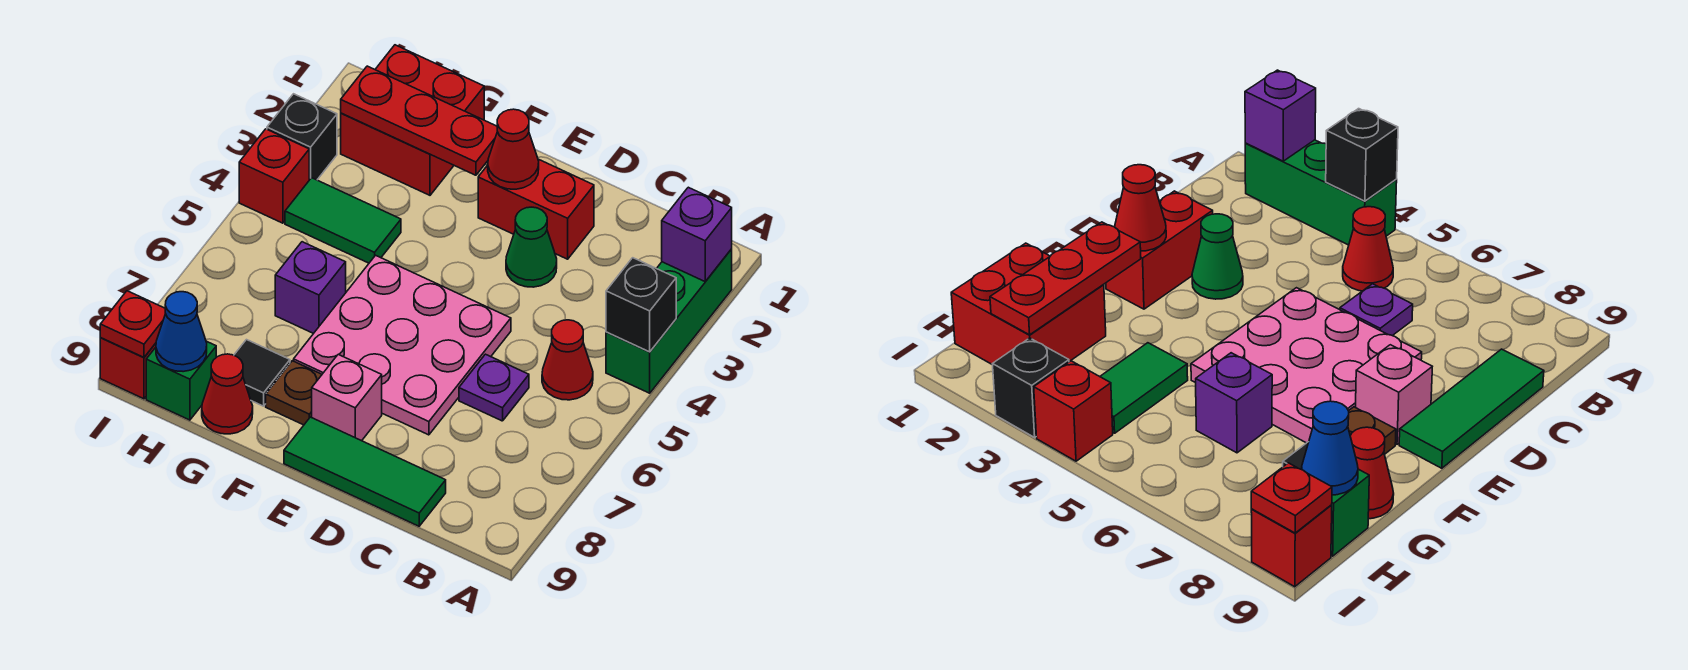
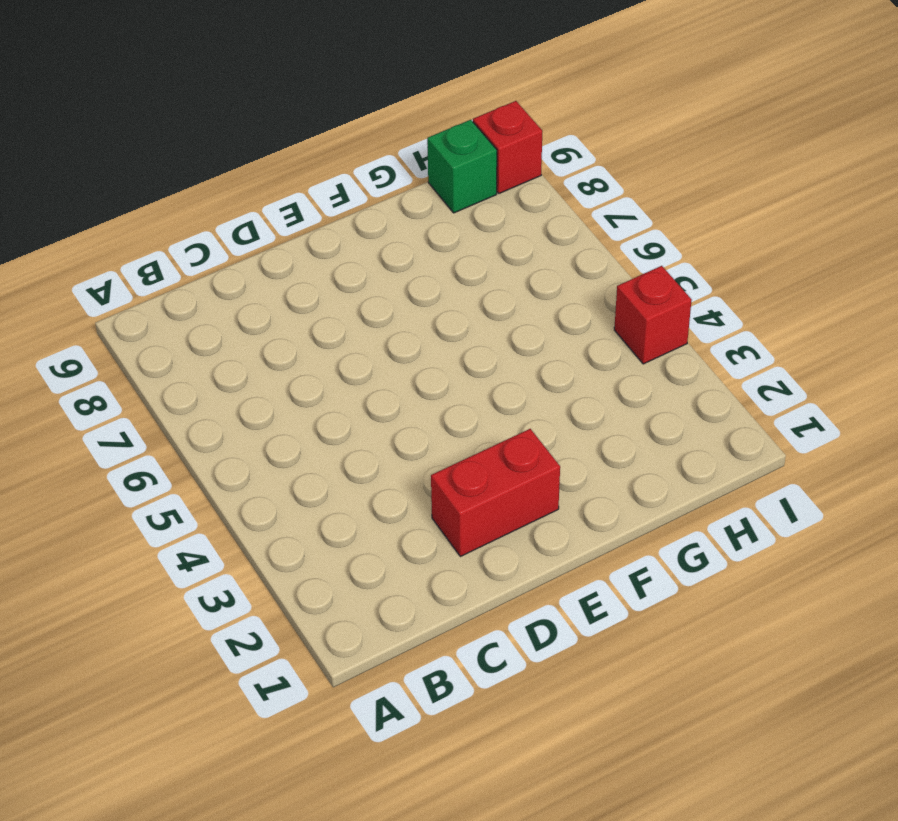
none -> green brick A2:A4 level 1
none -> red cone B5 level 1
none -> purple plate C6 level 1

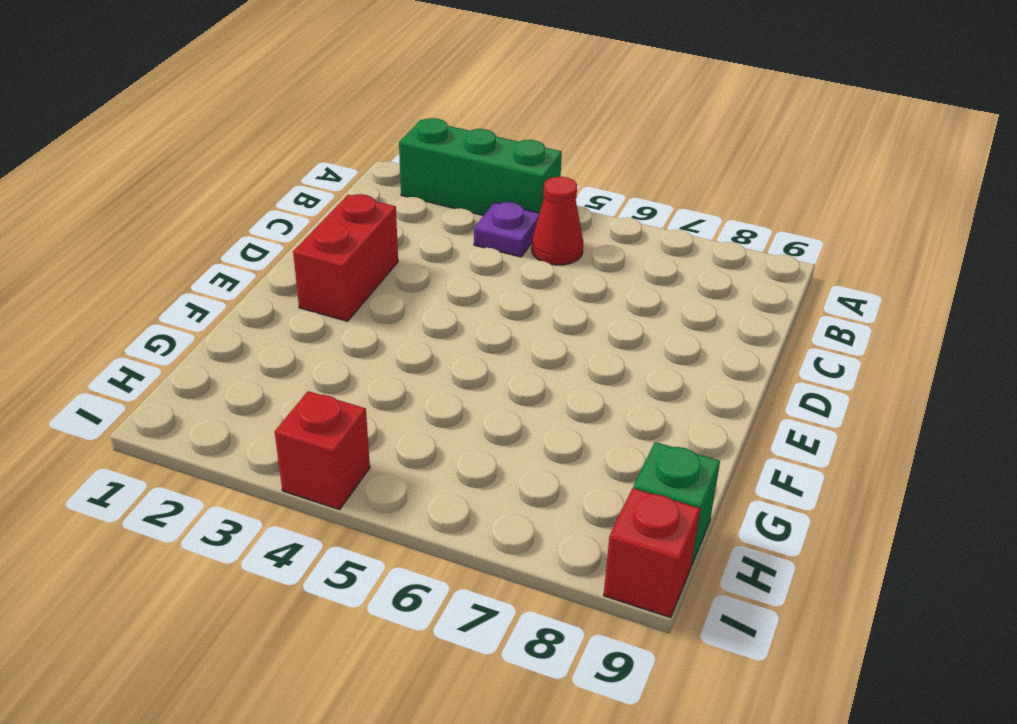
purple plate B4 level 1 -> purple plate C6 level 1
none -> green tile C9:E9 level 1
none -> green cone D3 level 1
none -> pink plate D5:F7 level 1

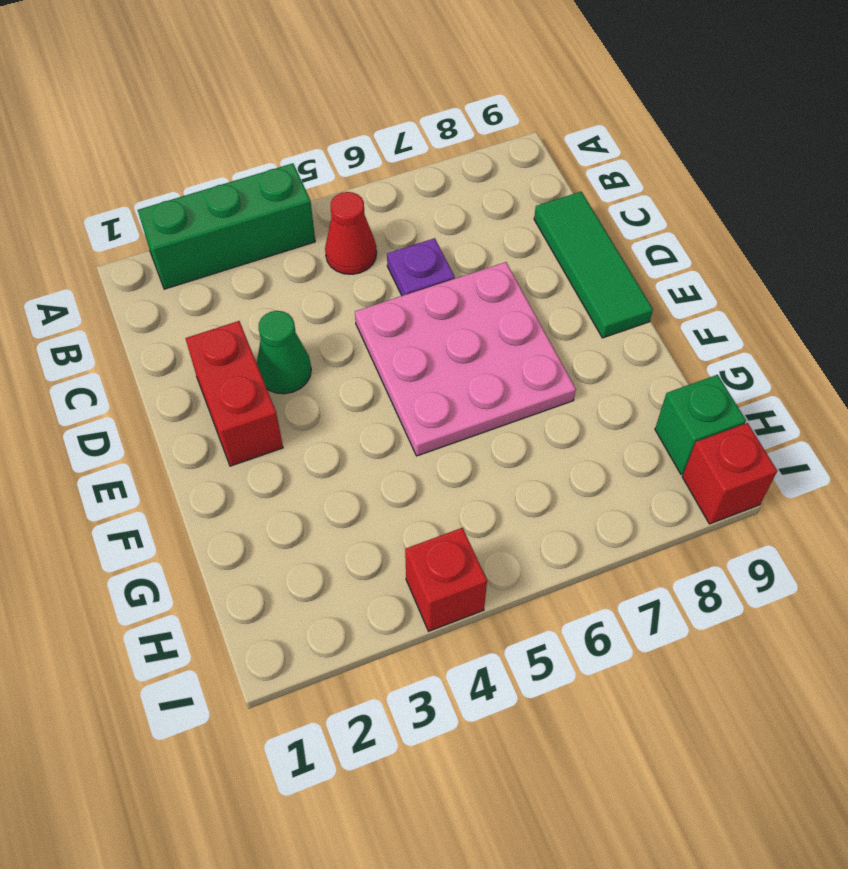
none -> pink brick E8 level 1
none -> brown plate F8 level 1
none -> red brick G1:H2 level 1

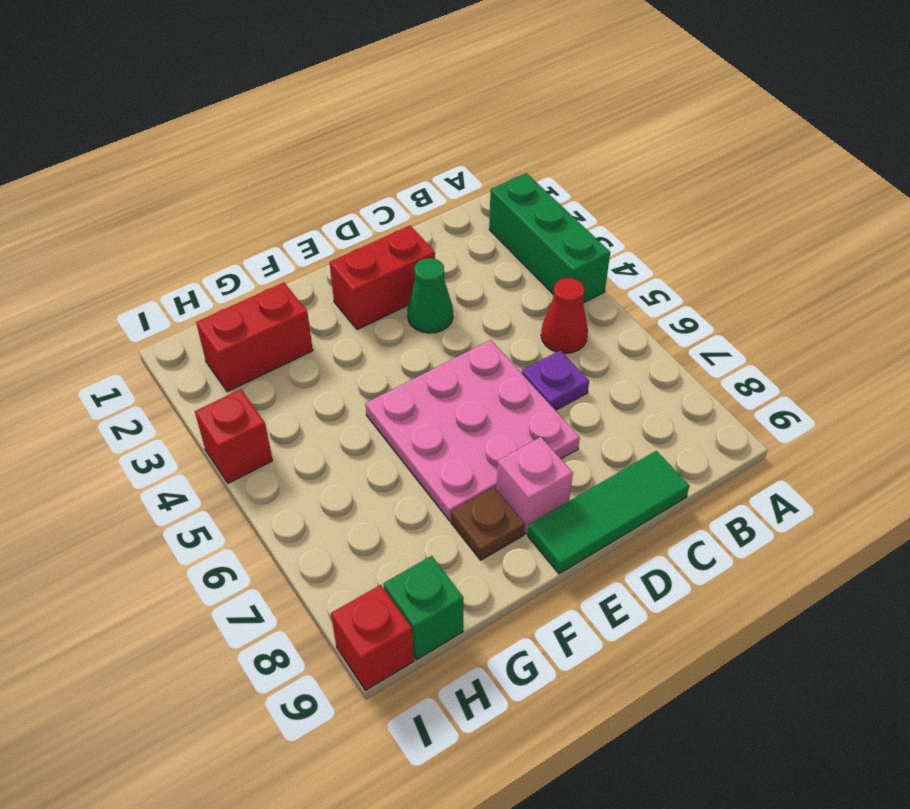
red brick G2:H2 level 1 -> red brick G1:H2 level 1
none -> green tile G4:H4 level 1
none -> purple brick G6 level 1
none -> black tile G8 level 1

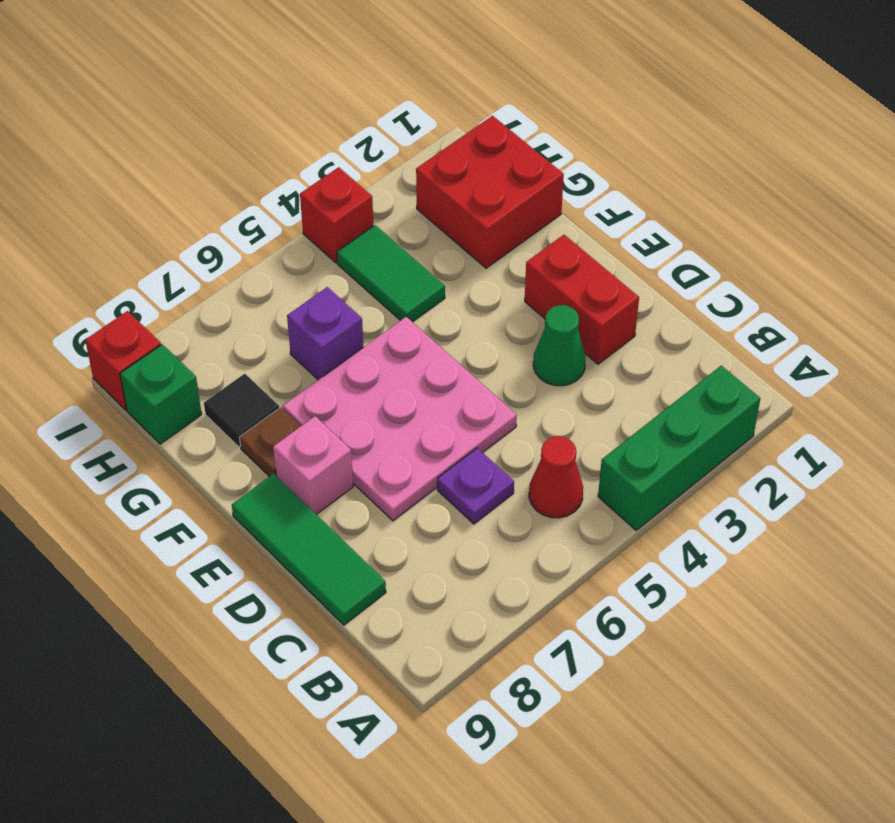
none -> red cone G9 level 1
none -> black brick I3 level 1
none -> purple brick A2 level 2

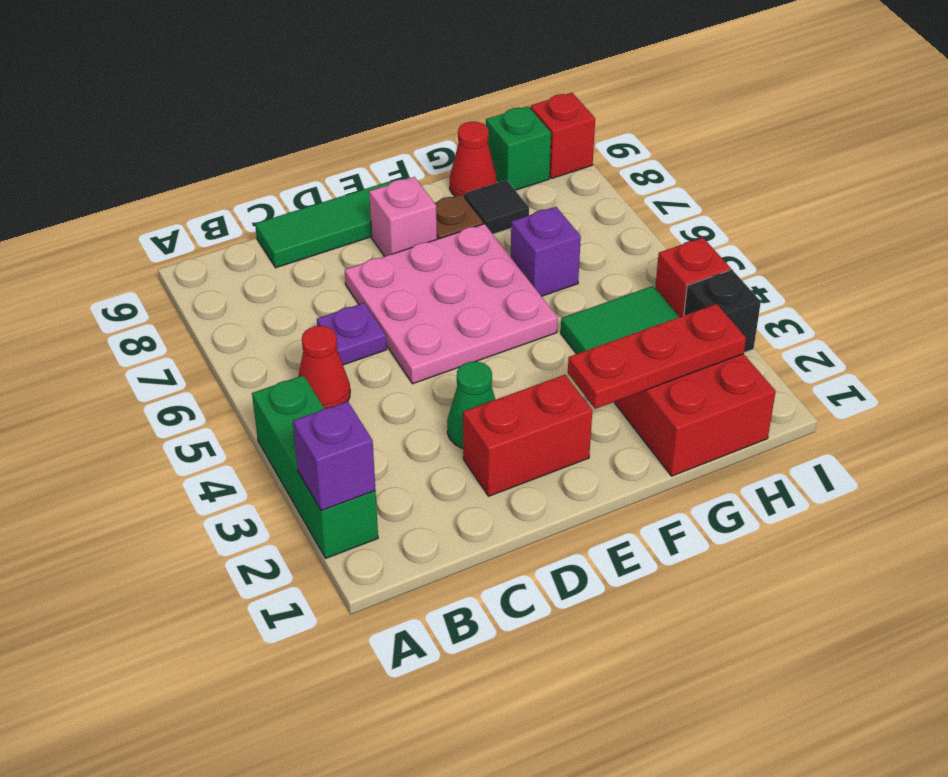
none -> black brick A4 level 2
none -> red cone E2 level 2
none -> blue cone H9 level 2

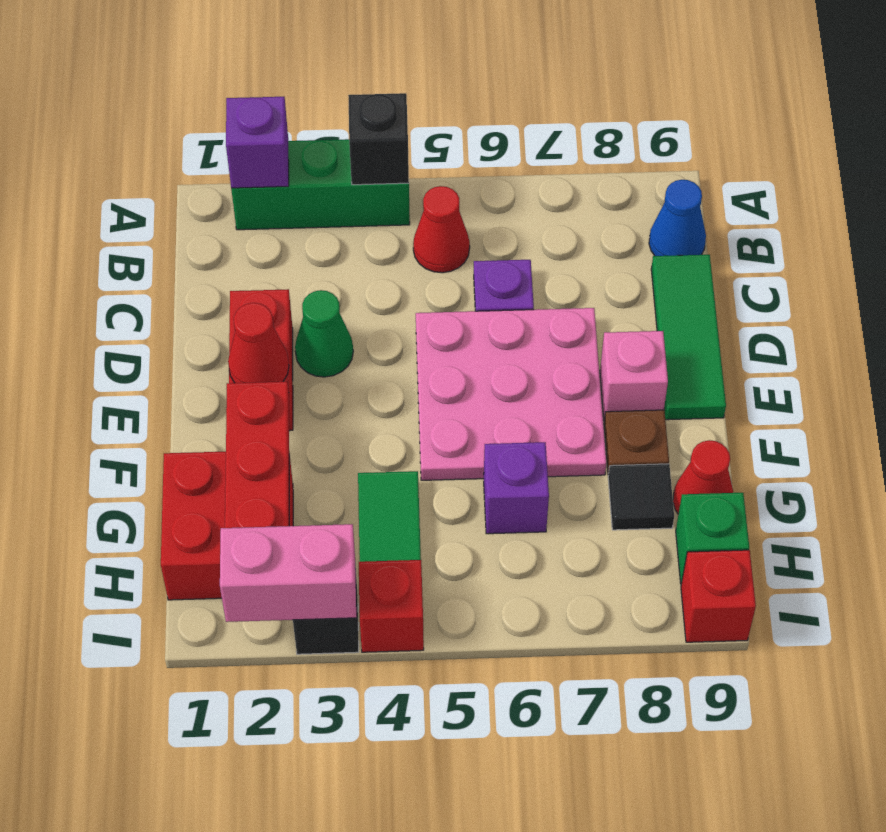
blue cone B9 level 1 -> blue cone H9 level 2
pink brick I2:I3 level 2 -> none
none -> red plate I9 level 2

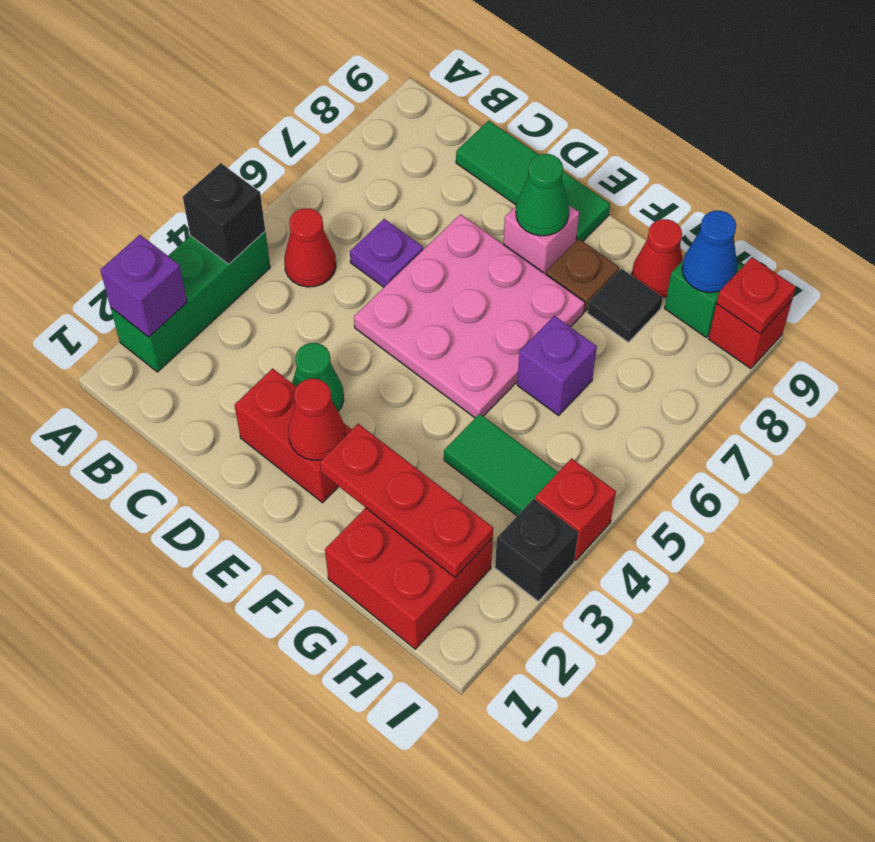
green cone E8 level 2 -> none

